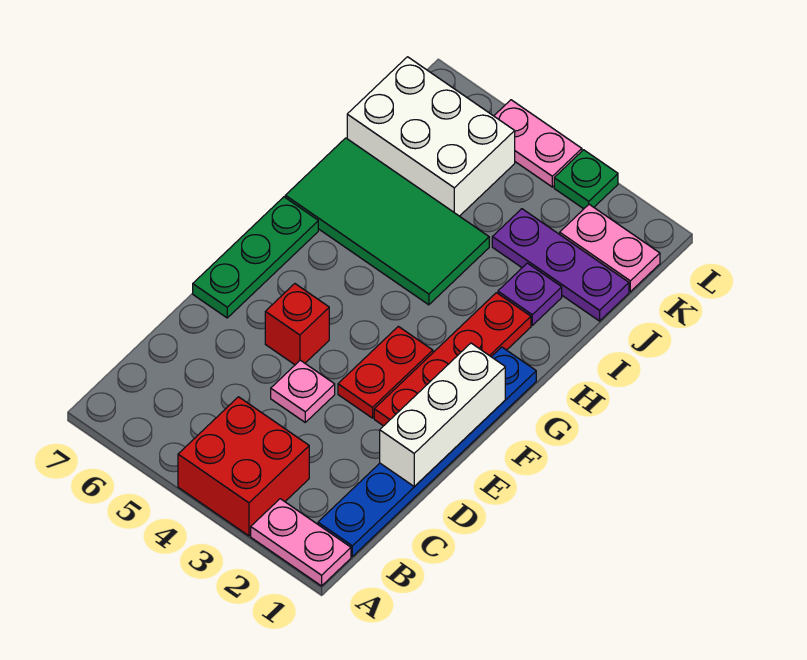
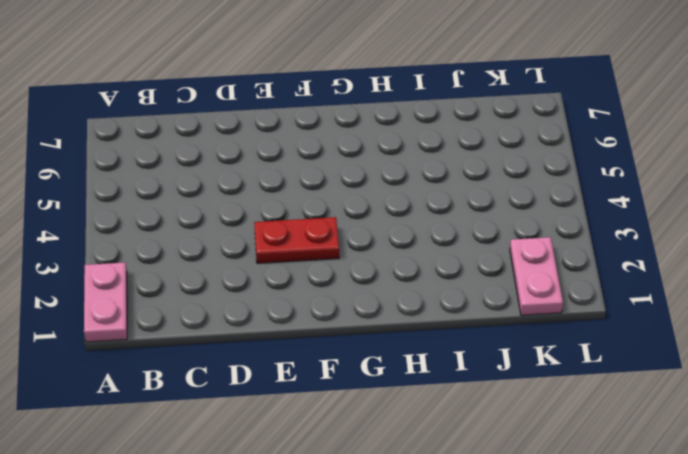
none -> red brick A3:B4 level 1
none -> blue plate B1:G1 level 1
none -> pink plate D4 level 1

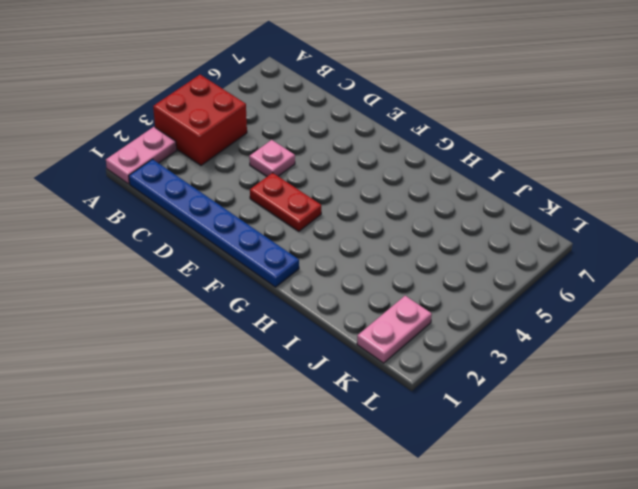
none -> red plate E2:H2 level 1
none -> red brick E5 level 1
none -> green plate E7:G7 level 1

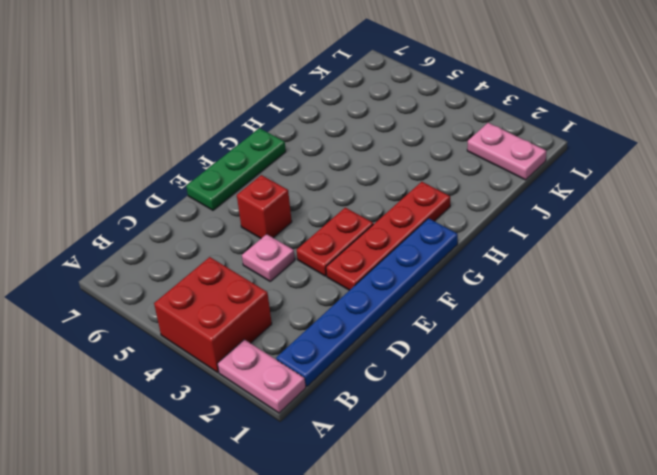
none -> green tile H4:I7 level 1
none -> purple plate I2 level 1
none -> purple plate J1:J3 level 1

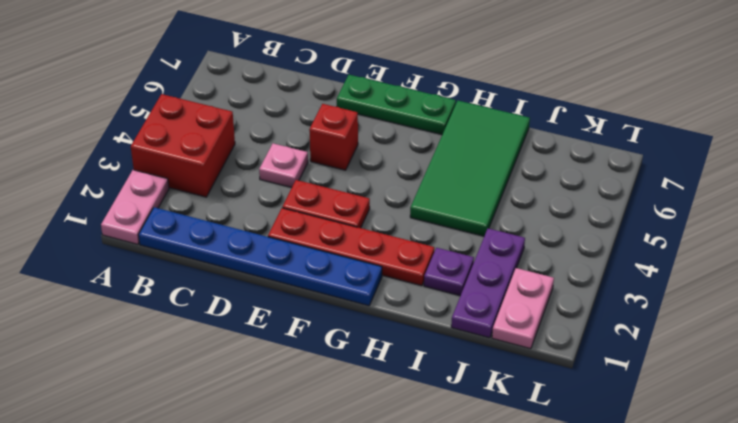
none -> white brick J5:K7 level 1
none -> green plate L3 level 1
none -> pink plate L4:L5 level 1

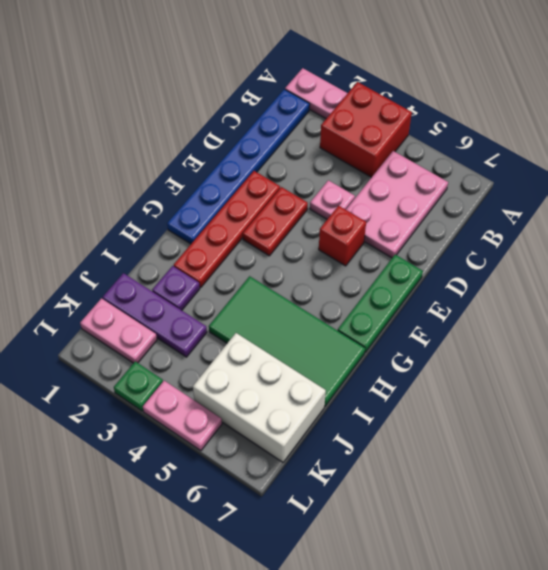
pink plate B5:D6 level 1 -> none
none -> white brick D1:F1 level 2

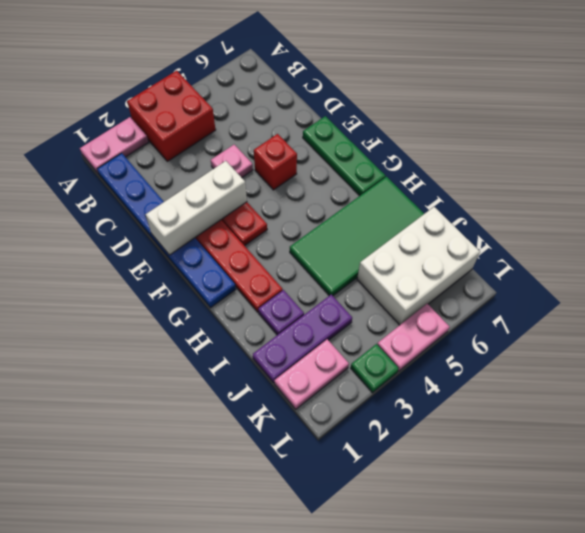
white brick E1:E3 level 2 -> white brick D1:F1 level 2

